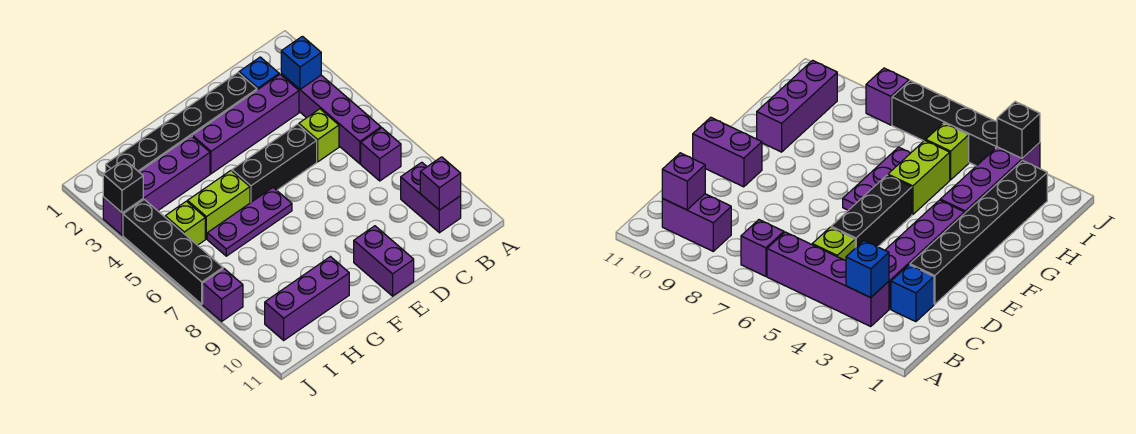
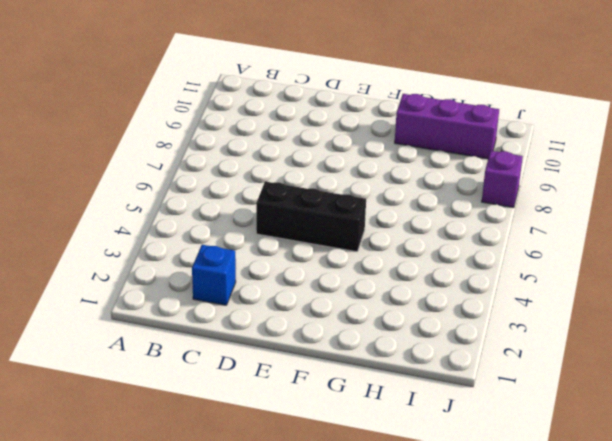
none -> purple brick B3:B6 level 1
none -> purple brick B7 level 1
none -> purple brick B9:B10 level 1

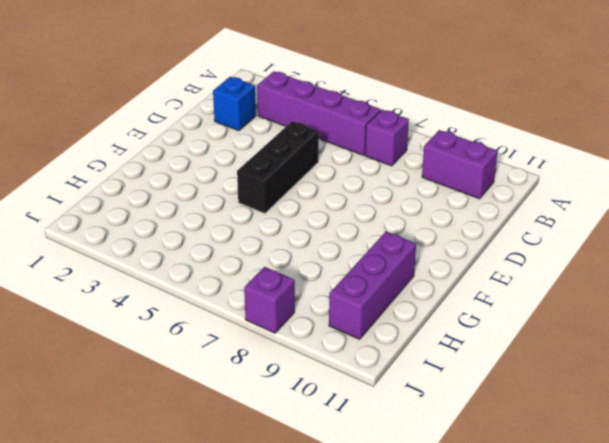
none -> purple brick C3:F3 level 1
none -> lime brick C5 level 1
none -> black brick D2:I2 level 1

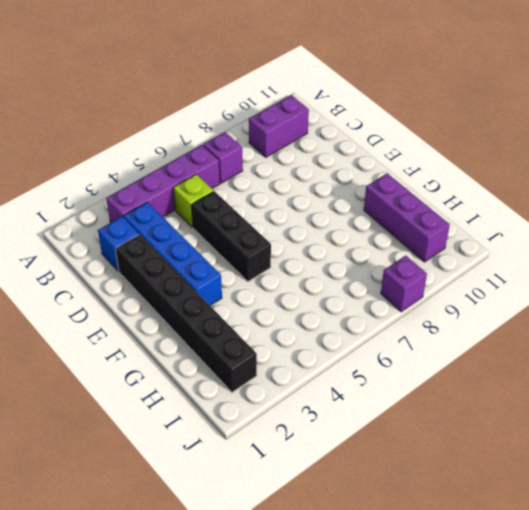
blue brick C3:F3 level 1 -> purple brick C3:F3 level 1
none -> purple brick E10:E11 level 1
none -> purple plate F6:H6 level 1
none -> purple brick G3:J3 level 1

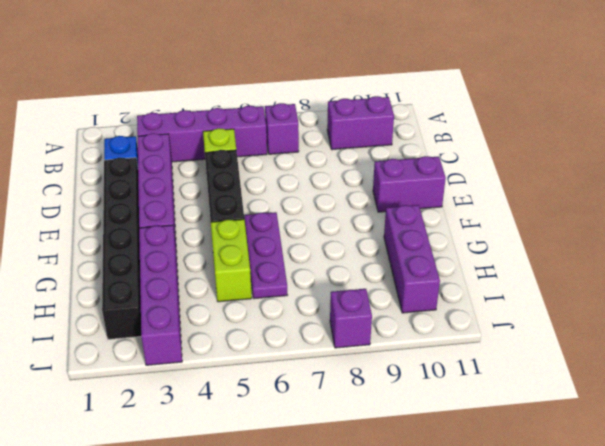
none -> lime brick I5 level 1
none -> black brick J4:J7 level 1
none -> blue brick B3 level 2

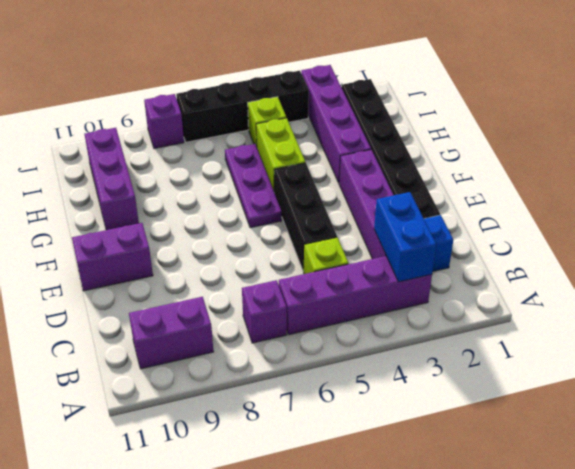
blue brick B3:C3 level 2 -> blue brick B3 level 2
none -> purple brick B10 level 2
none -> black brick J3 level 2

